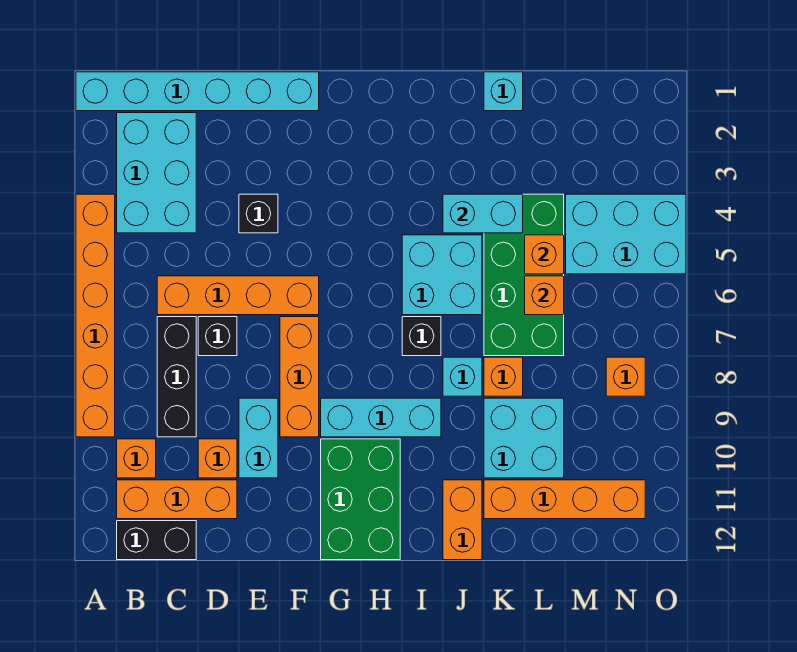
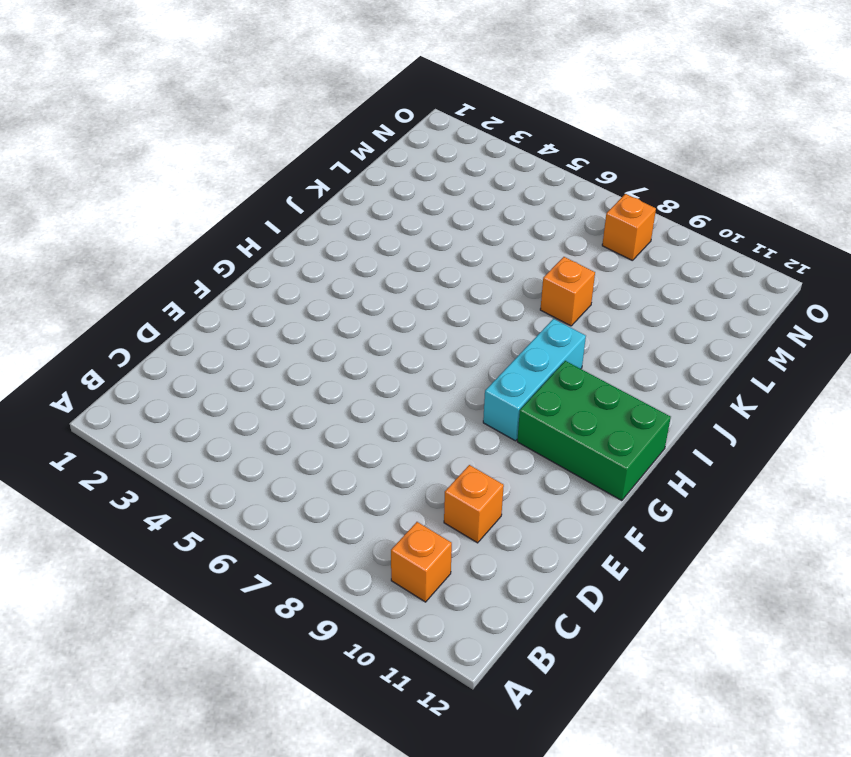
none -> cyan brick A1:F1 level 1
none -> orange brick A4:A9 level 1
none -> cyan brick B2:C4 level 1

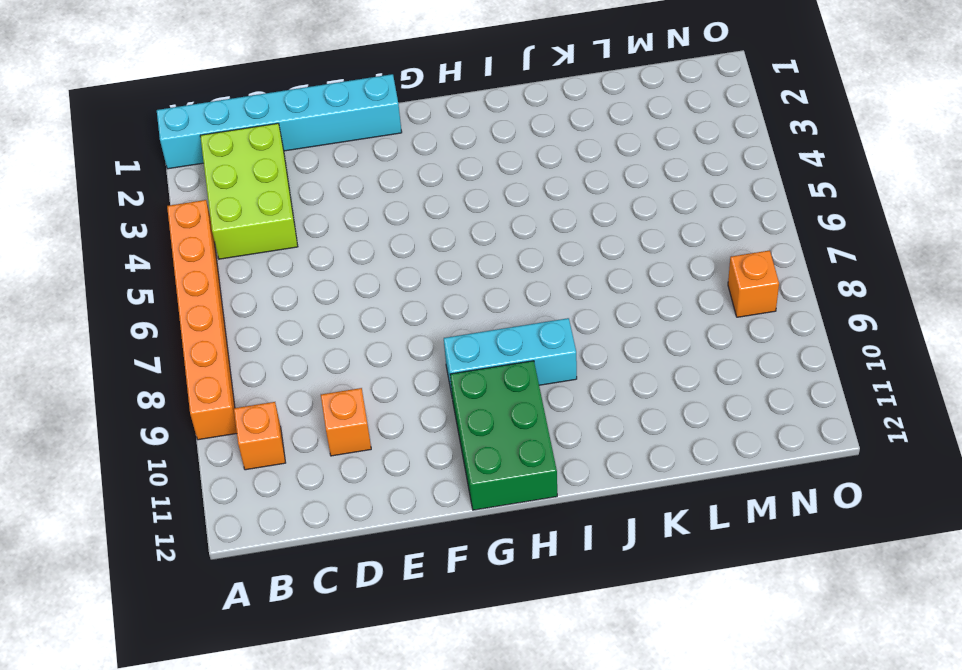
lime brick B2:C4 level 1 -> cyan brick B2:C4 level 1
none -> orange brick B11:D11 level 1
none -> black brick B12:C12 level 1
none -> orange brick C6:F6 level 1

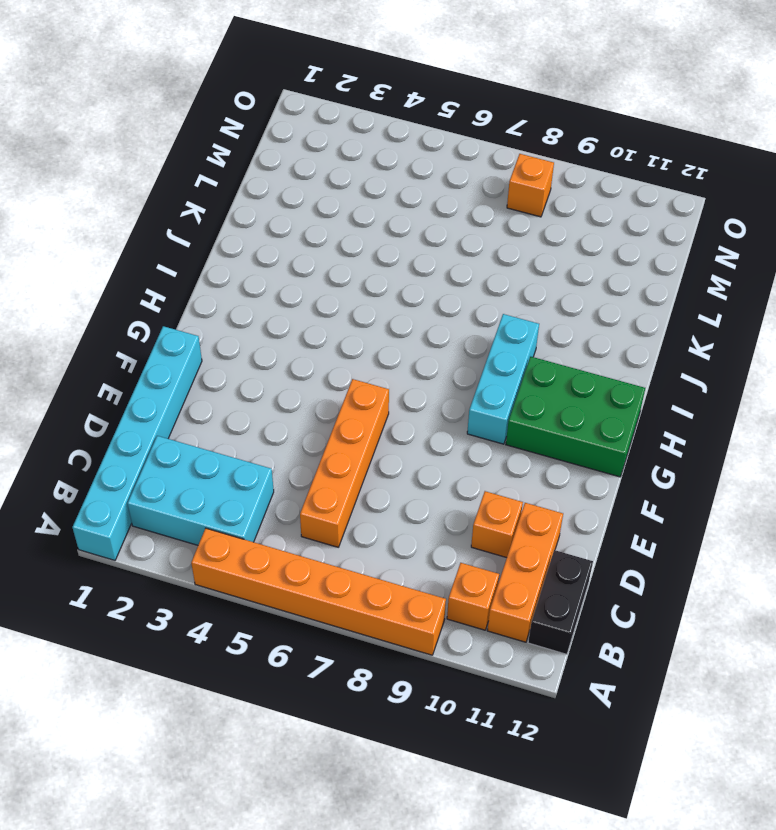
none -> black brick C7:C9 level 1
none -> black brick D7 level 1
none -> black brick E4 level 1

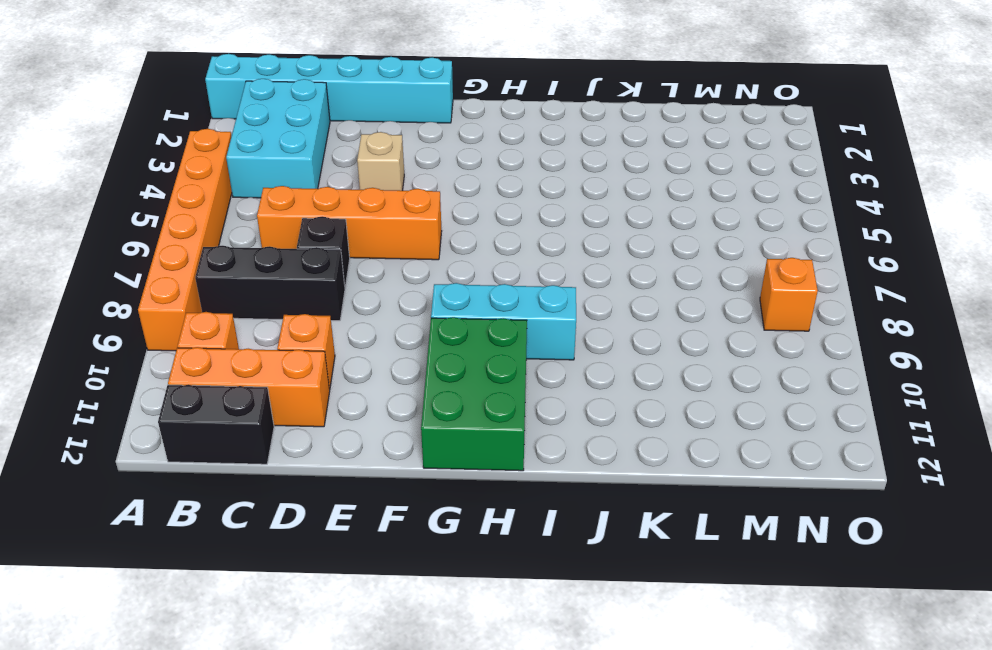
black brick B8:D8 level 1 -> black brick C7:C9 level 1
tan brick E4 level 1 -> black brick E4 level 1
none -> cyan brick E9:E10 level 1
none -> orange brick F7:F9 level 1
none -> cyan brick I5:J6 level 1

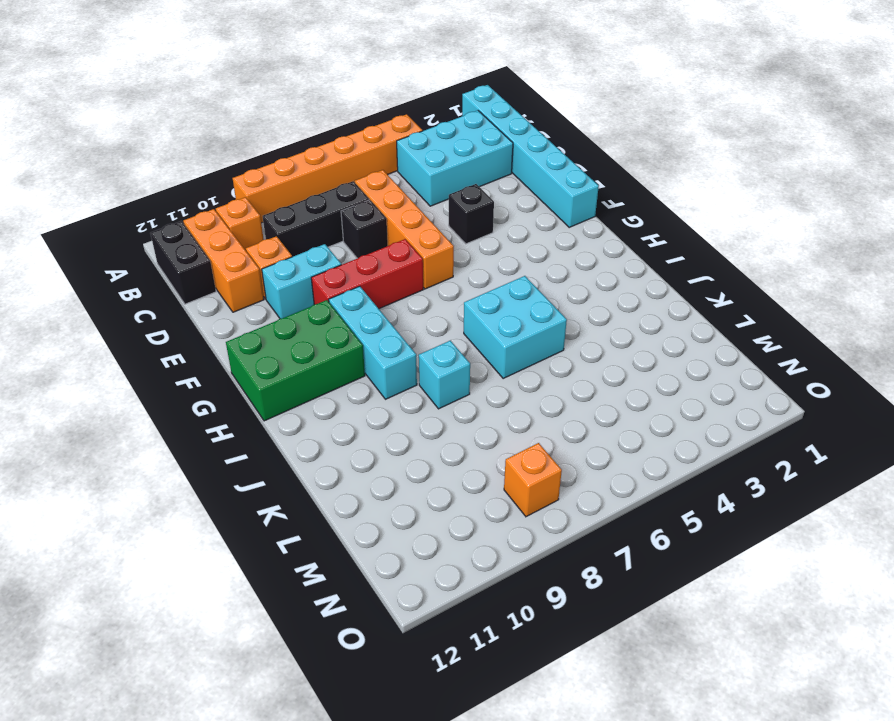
red brick F7:F9 level 1 -> orange brick F7:F9 level 1
none -> black brick I7 level 1
none -> orange brick J11:J12 level 1
none -> cyan brick K1 level 1

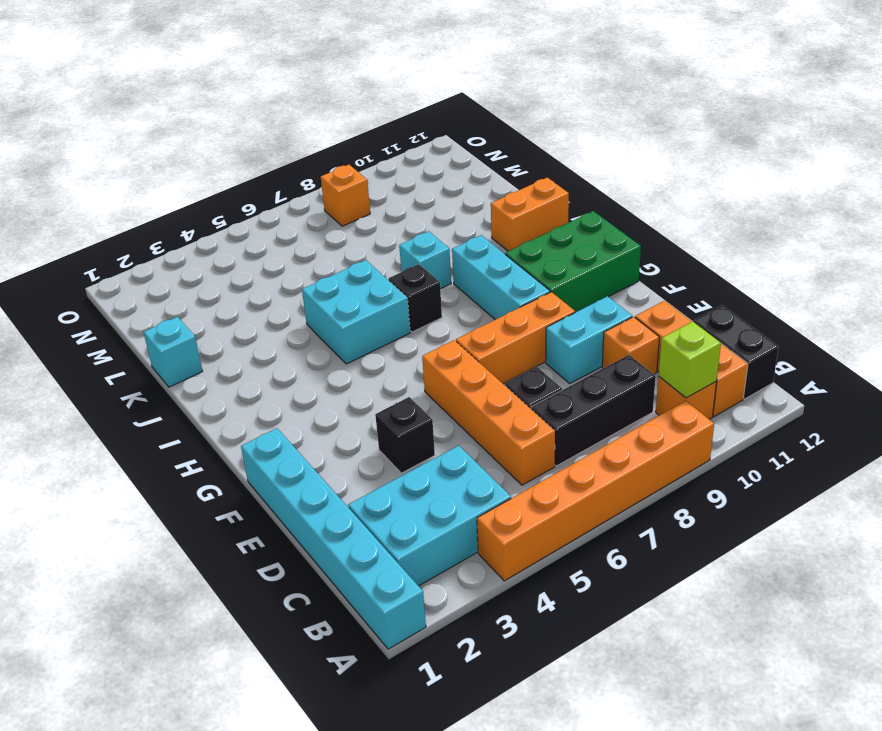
lime brick B10 level 2 -> none
none -> green brick K4:L7 level 1
none -> orange brick K8 level 1
none -> cyan brick K9:L10 level 1

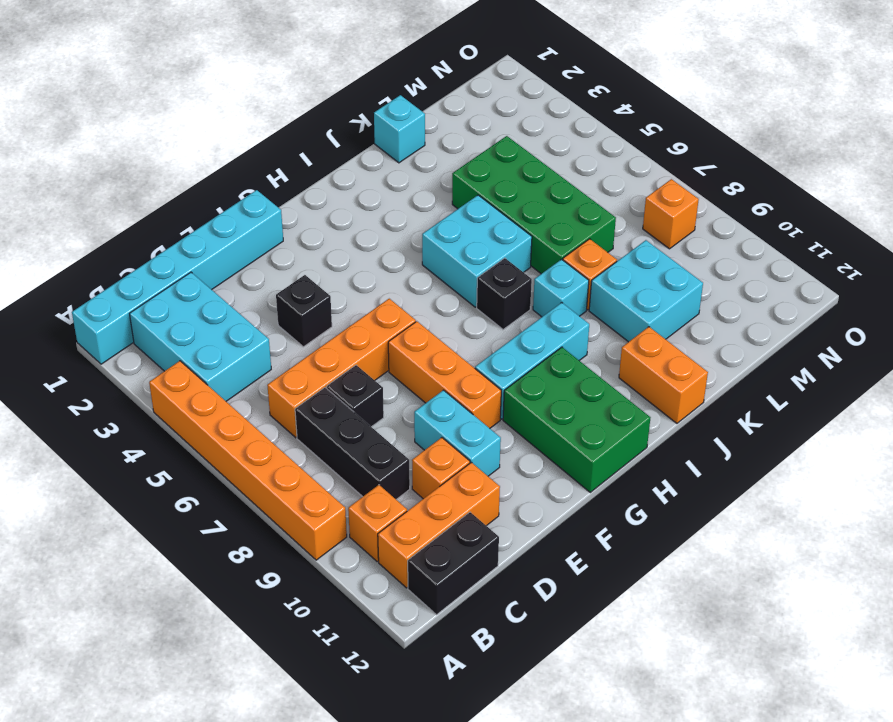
none -> orange brick K11:N11 level 1
none -> cyan brick M4:O5 level 1
none -> cyan brick J4:K4 level 2

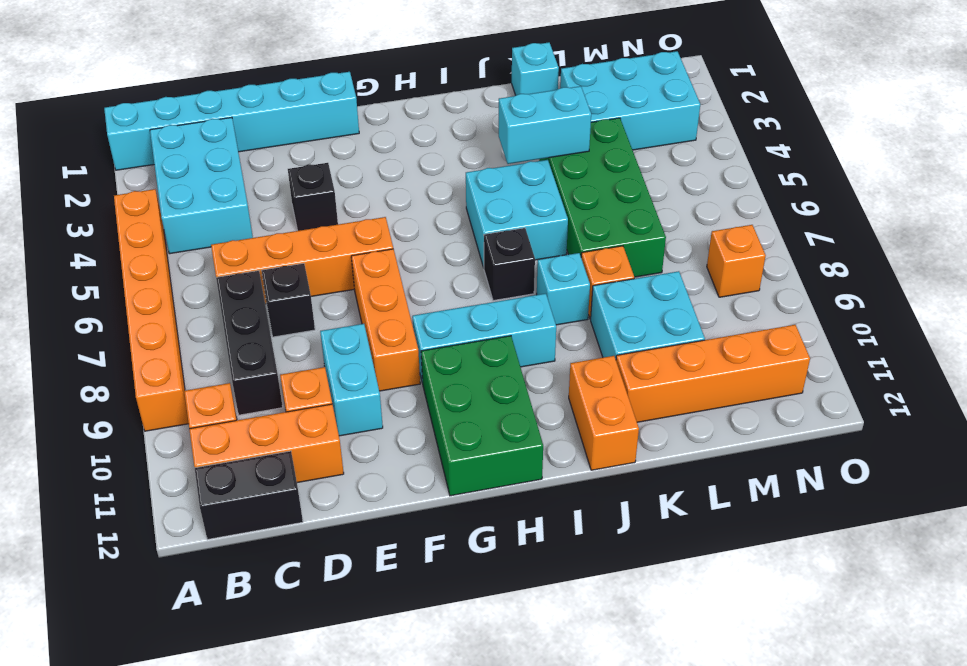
cyan brick L2:N3 level 1 -> cyan brick M4:O5 level 1
none -> orange brick L5 level 2
none -> orange brick L6 level 2

